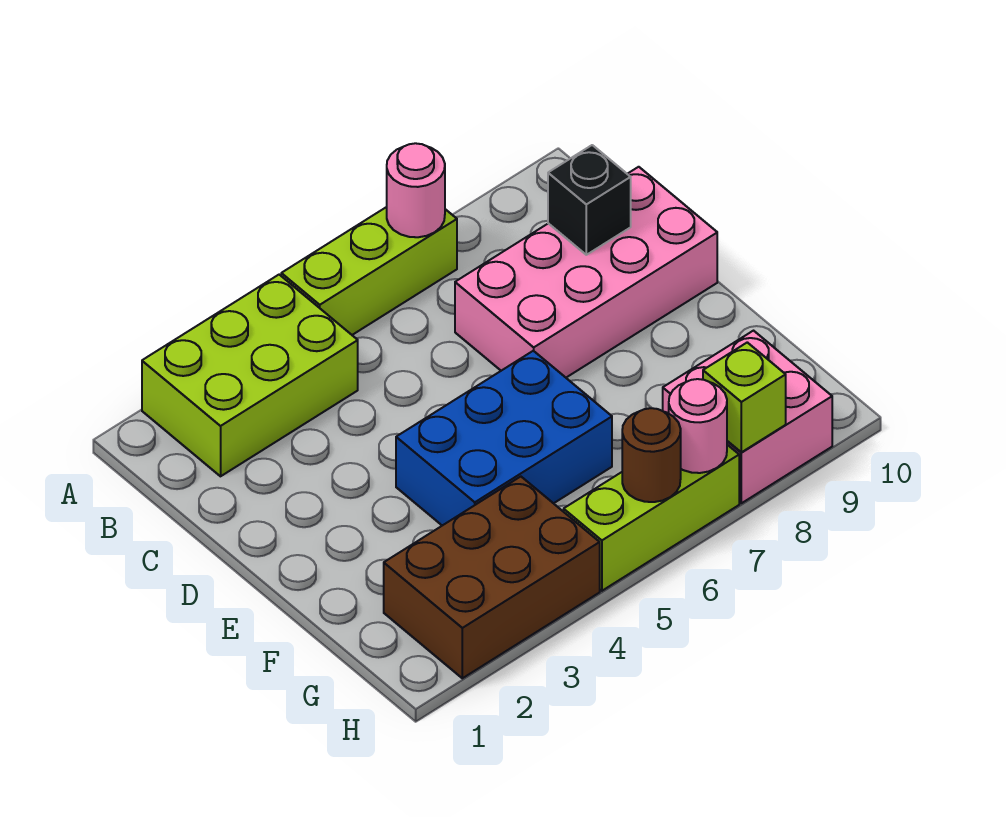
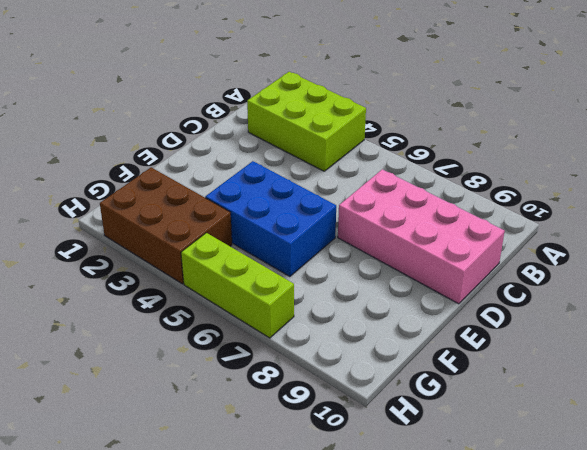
none -> lime brick A5:A7 level 1
none -> pink brick G8:H9 level 1
none -> pink round brick A7 level 2

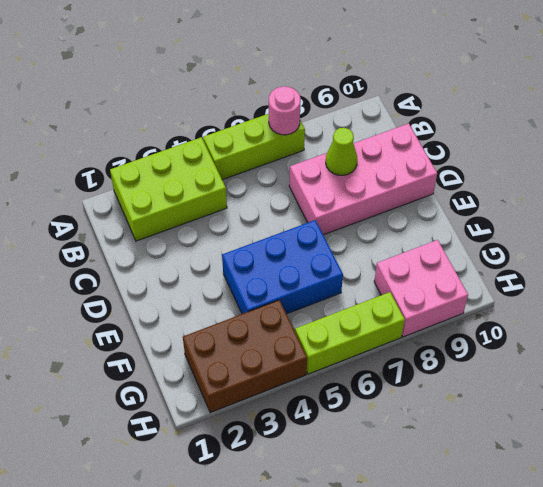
lime cone C8 level 2 -> none
none -> black brick C9 level 2
none -> brown round brick H6 level 2
none -> pink round brick H7 level 2

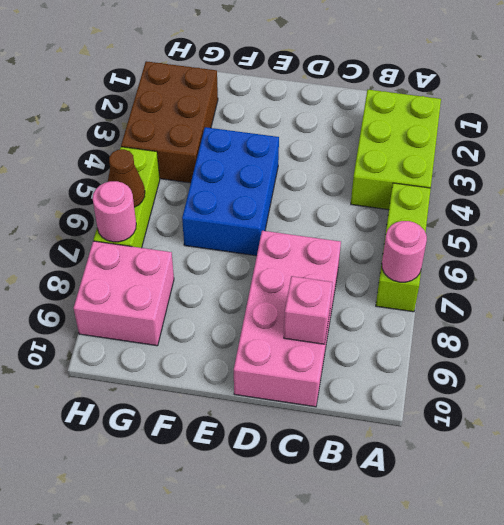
pink brick C9 level 2 -> black brick C9 level 2
brown cone H6 level 2 -> brown round brick H6 level 2
none -> lime brick H8 level 2

